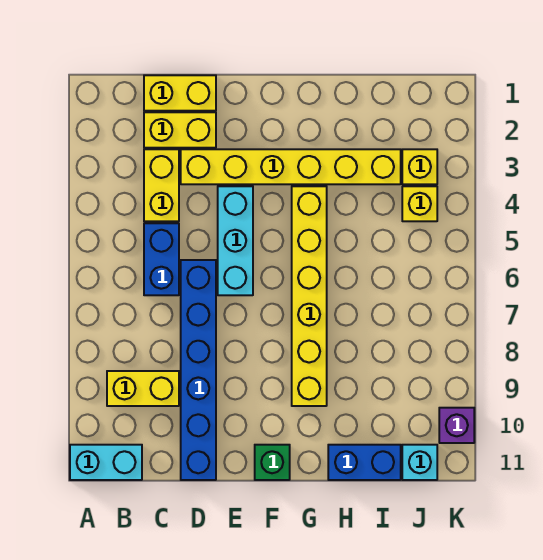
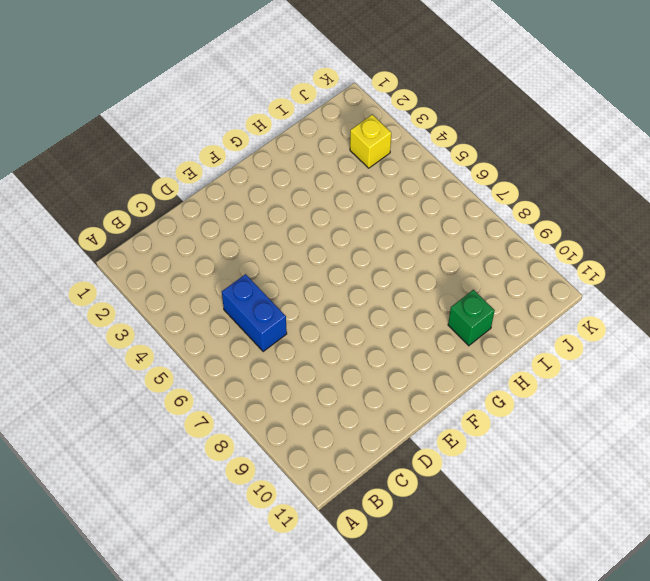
green brick H10 level 1 -> green brick F11 level 1
none -> cyan brick A11:B11 level 1
none -> yellow brick B9:C9 level 1
none -> yellow brick C1:D1 level 1

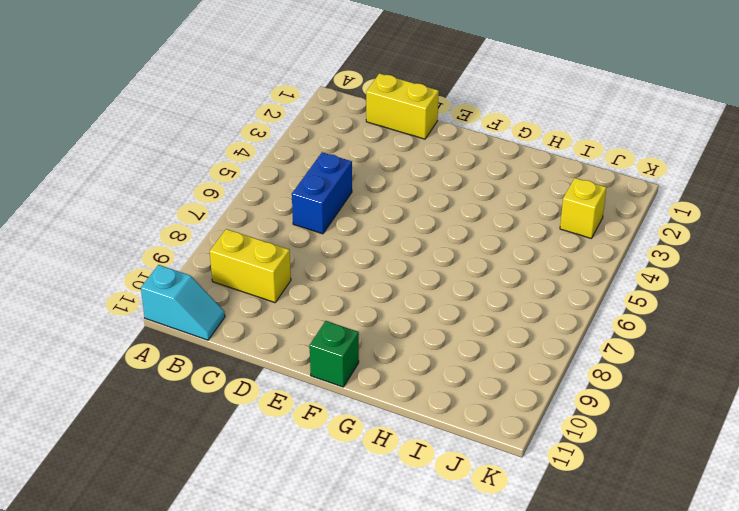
cyan slope A11:B11 level 1 top A -> cyan brick A11:B11 level 1
none -> yellow brick C2:D2 level 1
none -> yellow brick C3:C4 level 1
none -> yellow brick D3:I3 level 1

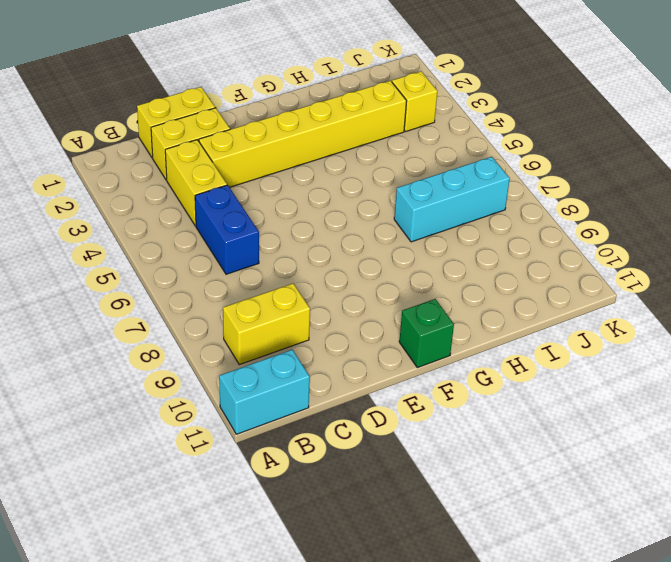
cyan brick H7:J7 level 1 -> cyan brick E4:E6 level 1
none -> blue brick D6:D11 level 1
none -> yellow brick G4:G9 level 1
none -> blue brick H11:I11 level 1

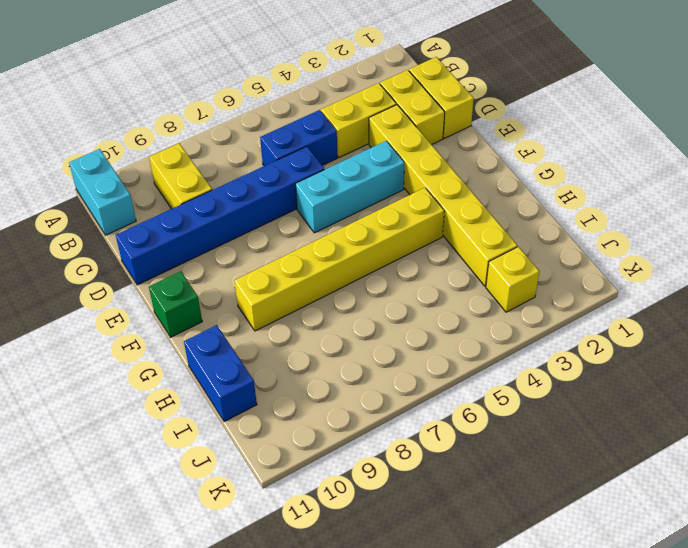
none -> yellow brick J4 level 1
none -> cyan brick J11 level 1
none -> purple brick K10 level 1

